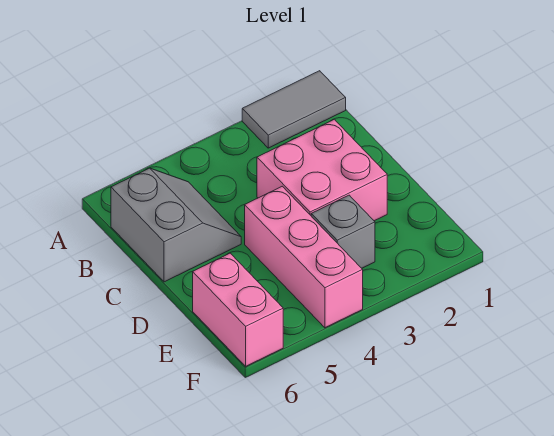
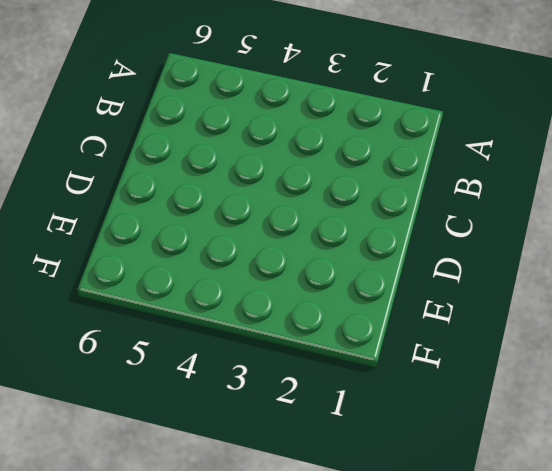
none -> grey tile A1:A2 level 1
none -> grey slope B5:C6 level 1 top 6

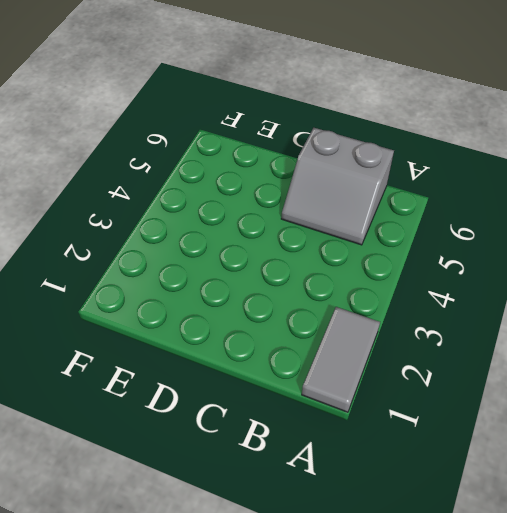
none -> pink brick C2:D3 level 1
none -> pink brick D4:F4 level 1

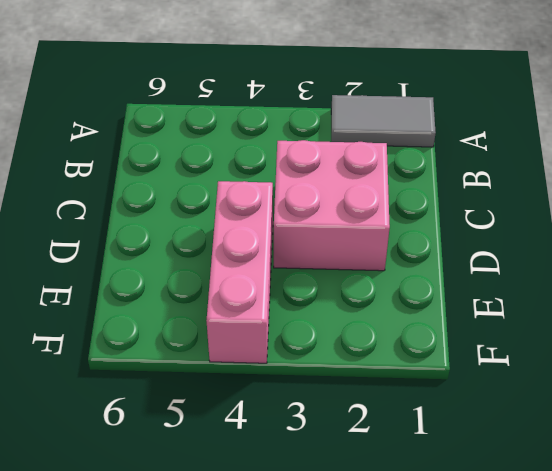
none -> grey slope B5:C6 level 1 top 6
none -> grey brick E3 level 1

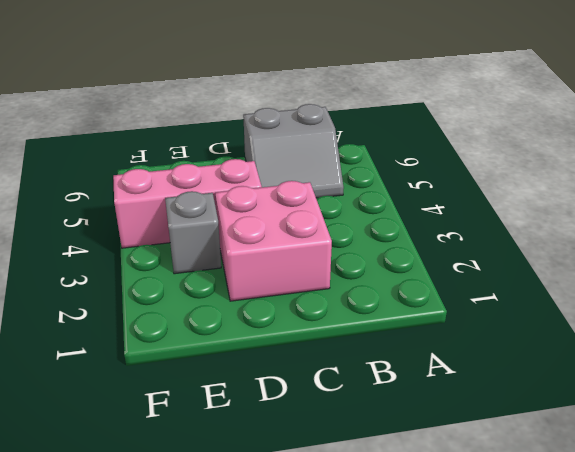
none -> grey tile A1:A2 level 1
none -> pink brick E6:F6 level 1

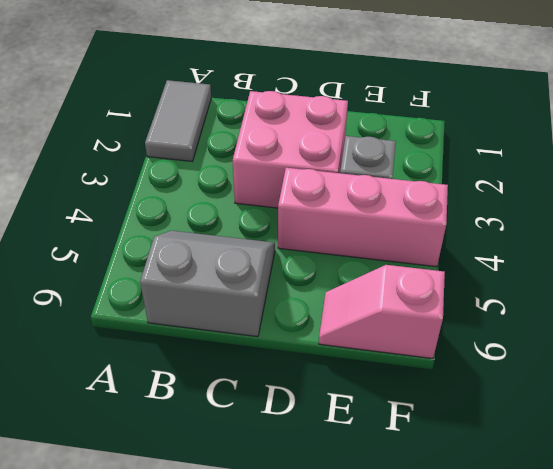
pink slope E6:F6 level 1 top F -> pink brick E6:F6 level 1

